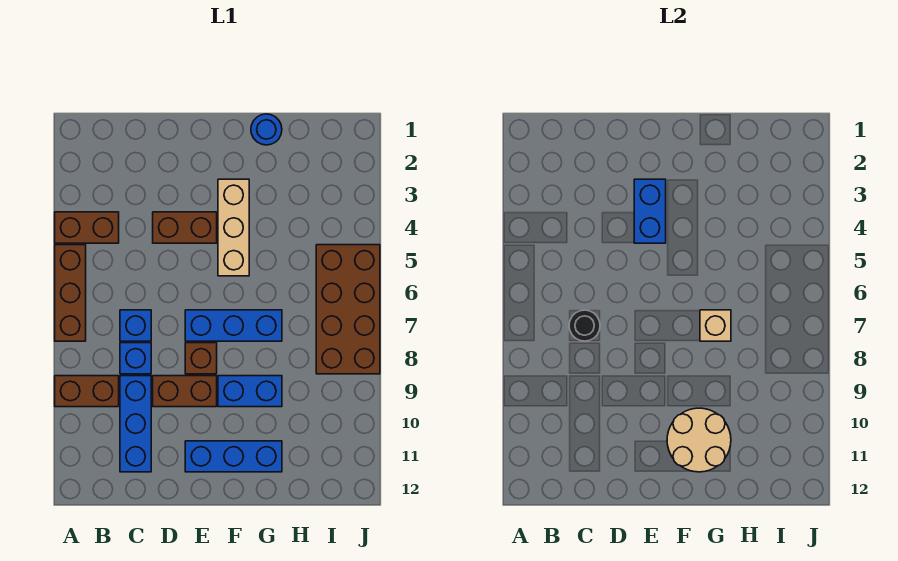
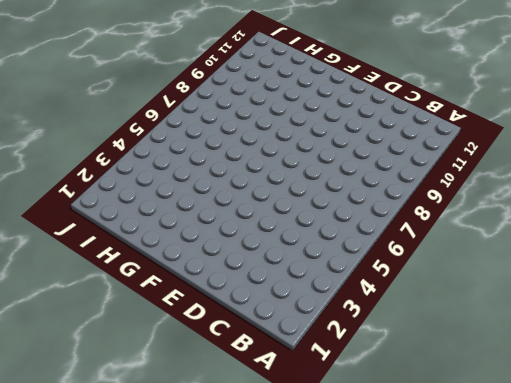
none -> brown brick A4:B4 level 1
none -> brown brick A5:A7 level 1
none -> brown brick A9:B9 level 1

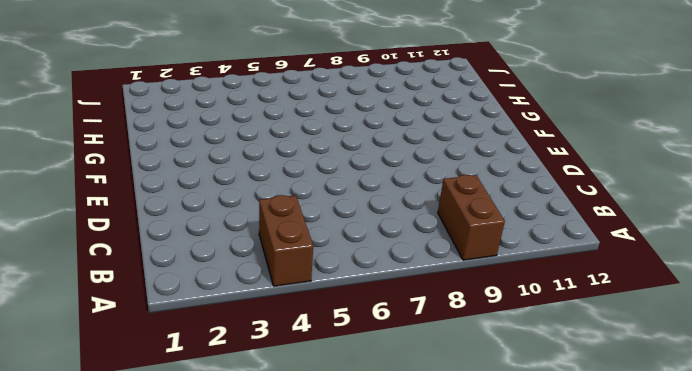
none -> brown brick A5:A7 level 1
none -> blue brick C7 level 1
none -> blue brick C8 level 1

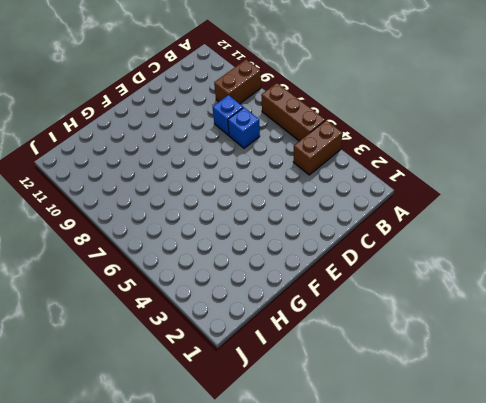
none -> blue brick C9:C11 level 1
none -> brown brick D4:E4 level 1
none -> brown brick D9:E9 level 1

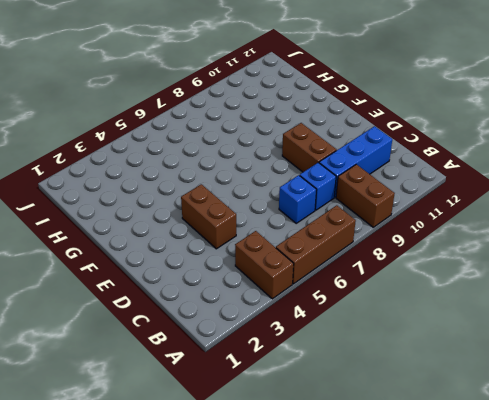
none -> blue brick E7:G7 level 1
none -> brown brick E8 level 1
none -> blue brick E11:G11 level 1

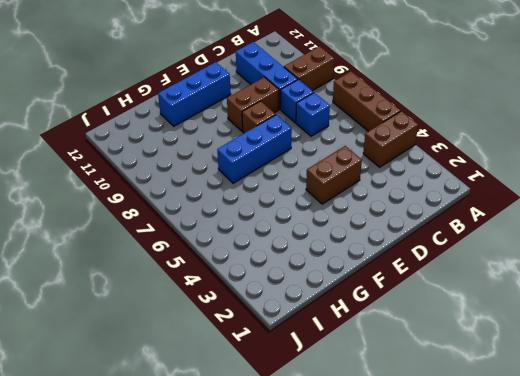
none -> tan brick F3:F5 level 1
none -> blue brick F9:G9 level 1
none -> blue round brick G1 level 1

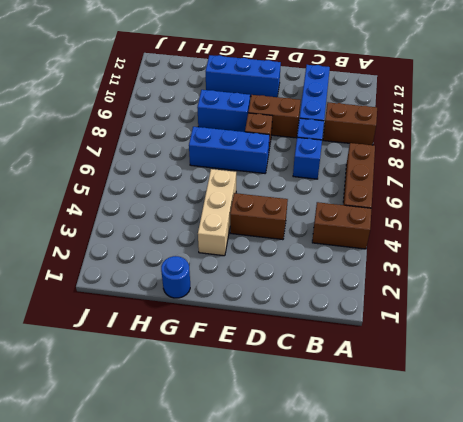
none -> brown brick I5:J8 level 1
none -> black round brick C7 level 2
none -> blue brick E3:E4 level 2

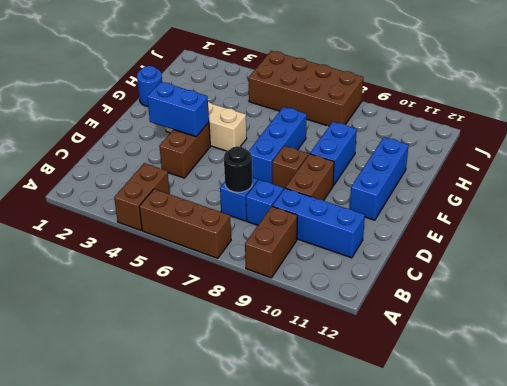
none -> tan round brick F10:G11 level 2
none -> tan brick G7 level 2

